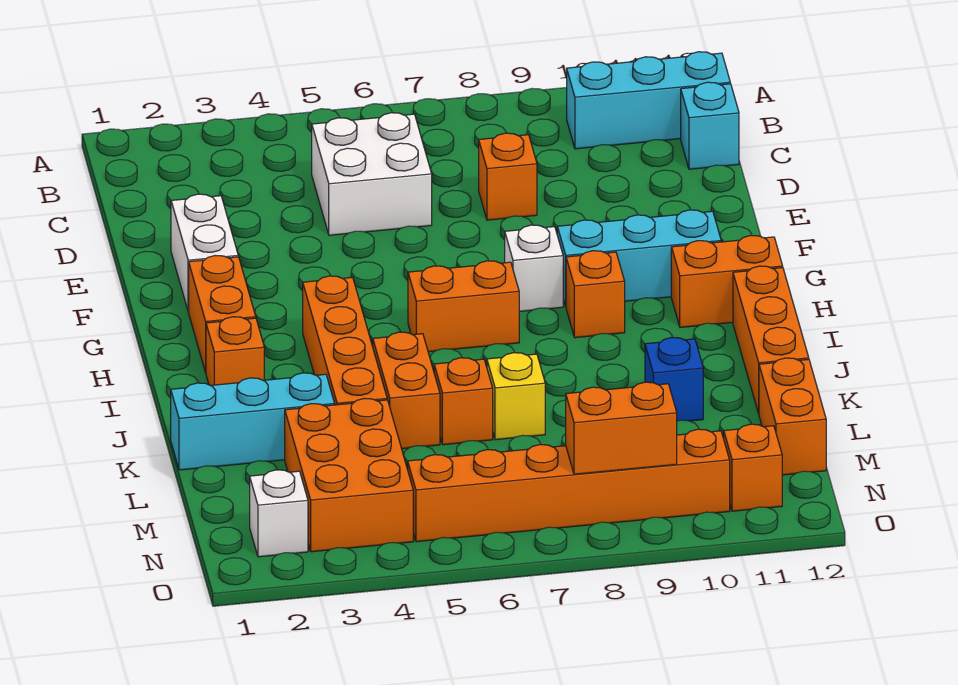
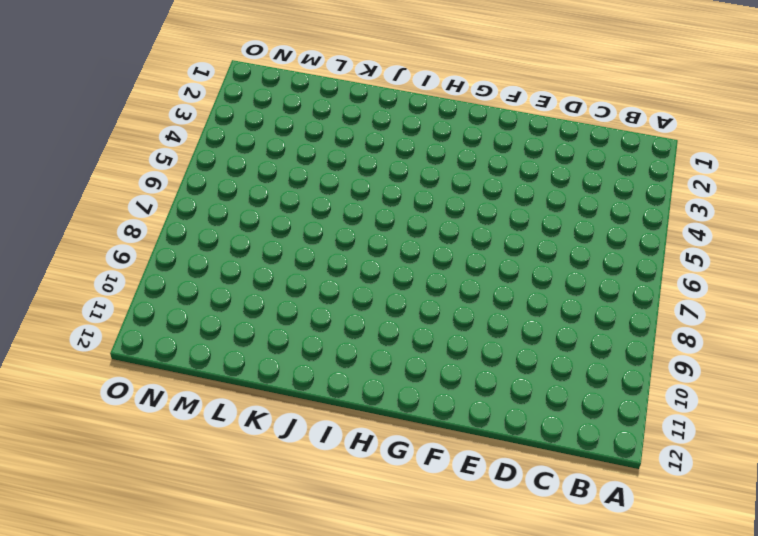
none -> cyan brick B10:B12 level 1
none -> white brick C5:D6 level 1
none -> cyan brick C12 level 1

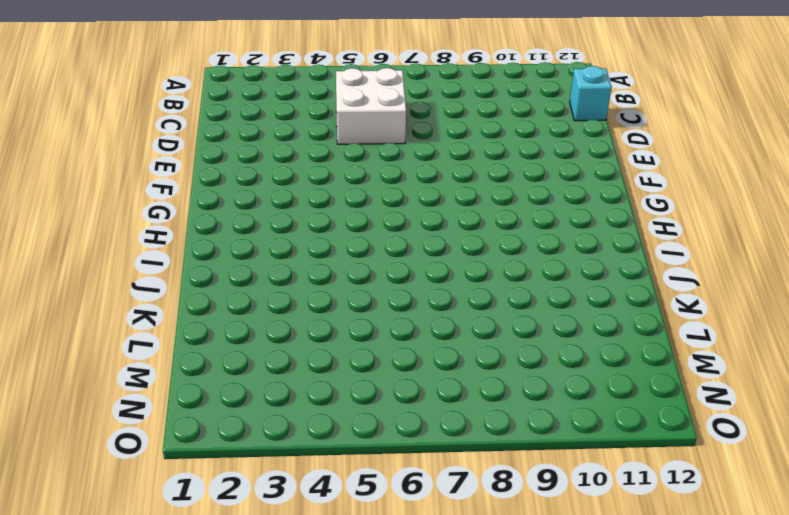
none -> cyan brick B10:B12 level 1
none -> orange brick D8 level 1
none -> white brick E2:F2 level 1

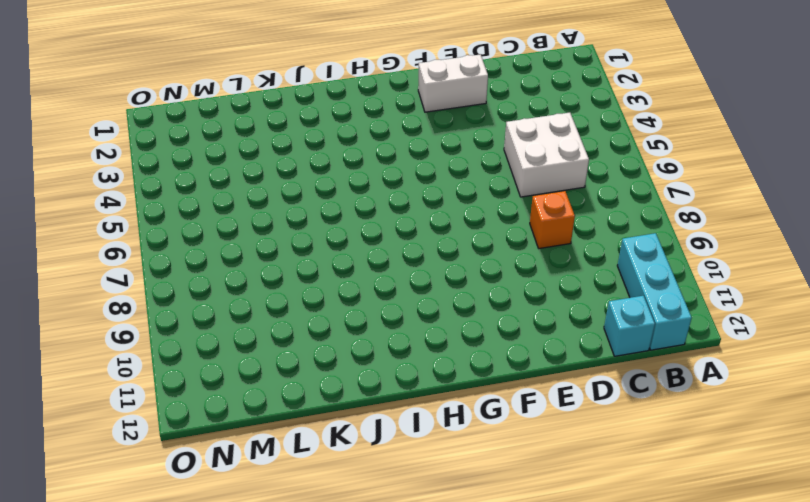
none -> orange brick G2:H2 level 1
none -> white brick G8 level 1
none -> cyan brick G9:G11 level 1

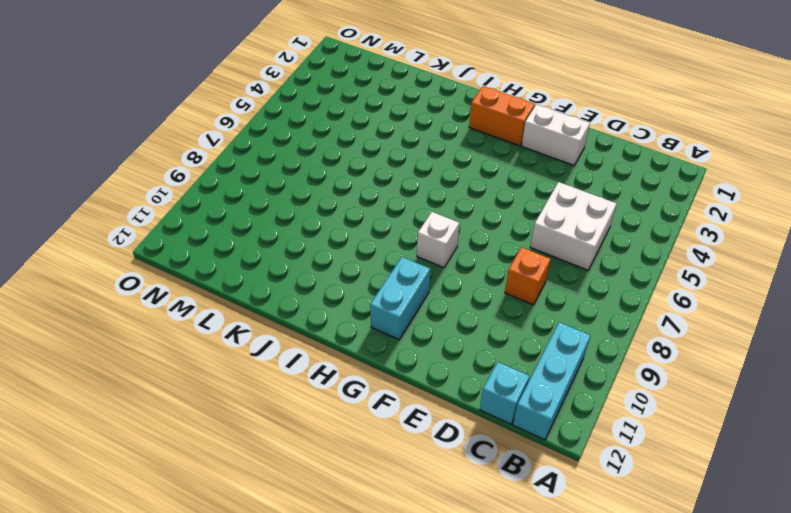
cyan brick G10:G11 level 1 -> cyan brick G9:G11 level 1
none -> orange brick H4:K4 level 1
none -> orange brick H6:H7 level 1
none -> orange brick H9 level 1

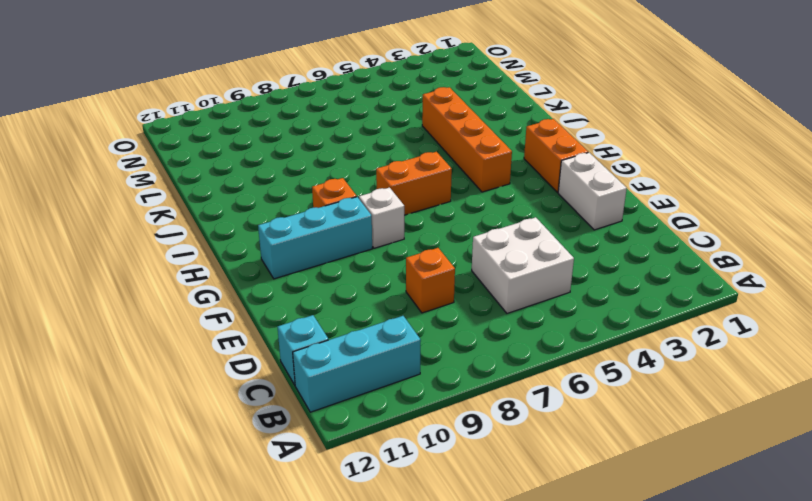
none -> orange brick H11:H12 level 1
none -> orange brick I2 level 1
none -> orange brick I12:K12 level 1

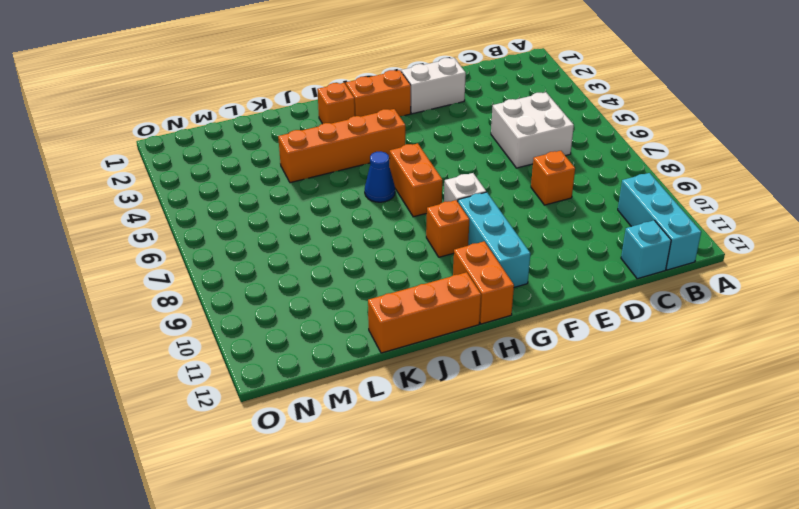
blue cone I6 level 1 -> none
none -> orange brick J5:K5 level 1
none -> cyan brick K1:K3 level 1
none -> orange brick K6 level 1

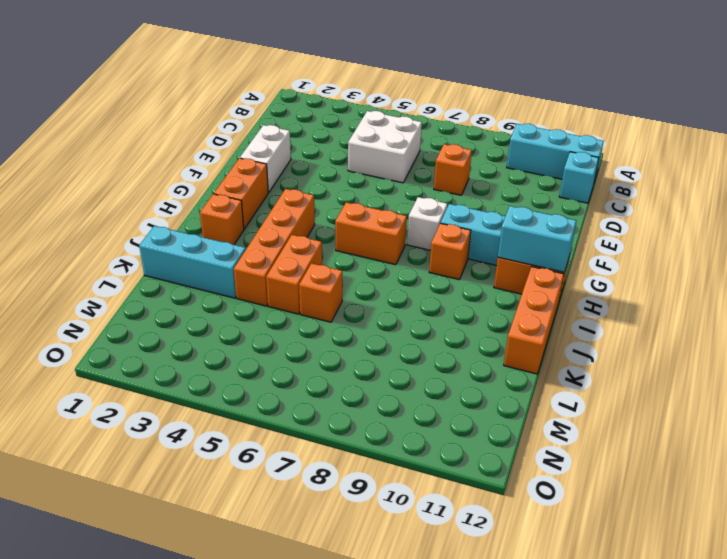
cyan brick H11:H12 level 2 -> none
none -> yellow brick K7 level 1
none -> blue brick K10 level 1
none -> orange brick L3:N4 level 1

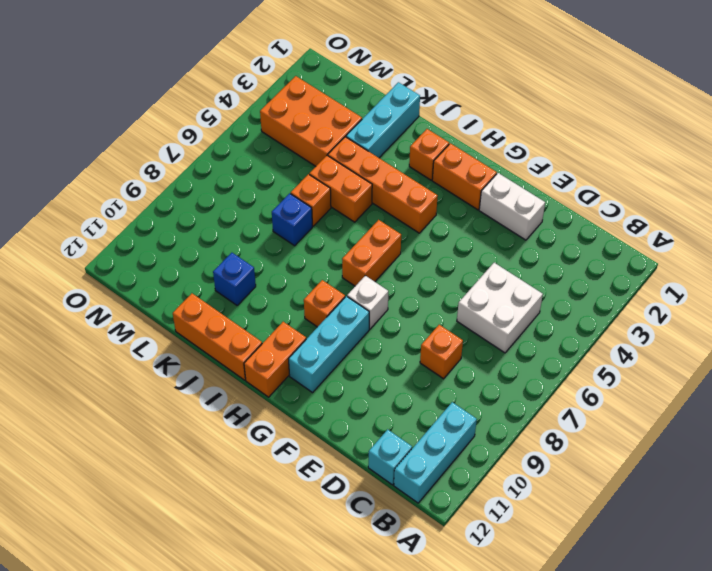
blue brick K7 level 1 -> yellow brick K7 level 1
none -> orange brick L12:M12 level 1
none -> white brick N2 level 1
none -> orange brick N5:N10 level 1

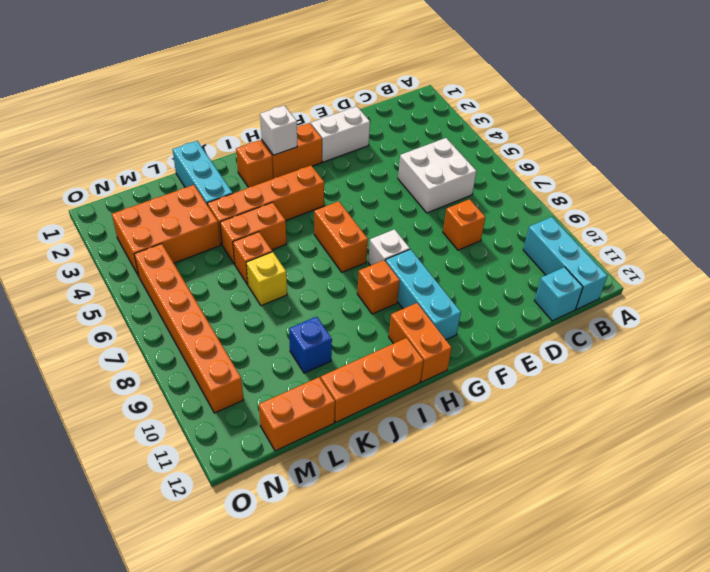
white brick H2 level 2 -> white brick N2 level 1
none -> orange brick N11 level 1
none -> orange brick N8:N9 level 2

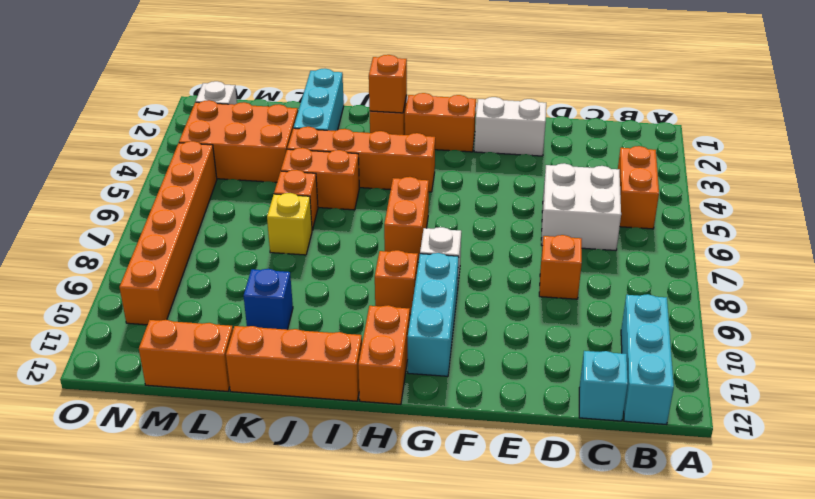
orange brick B4:B5 level 1 -> orange brick N8:N9 level 2
orange brick I2 level 2 -> orange brick N11 level 1

